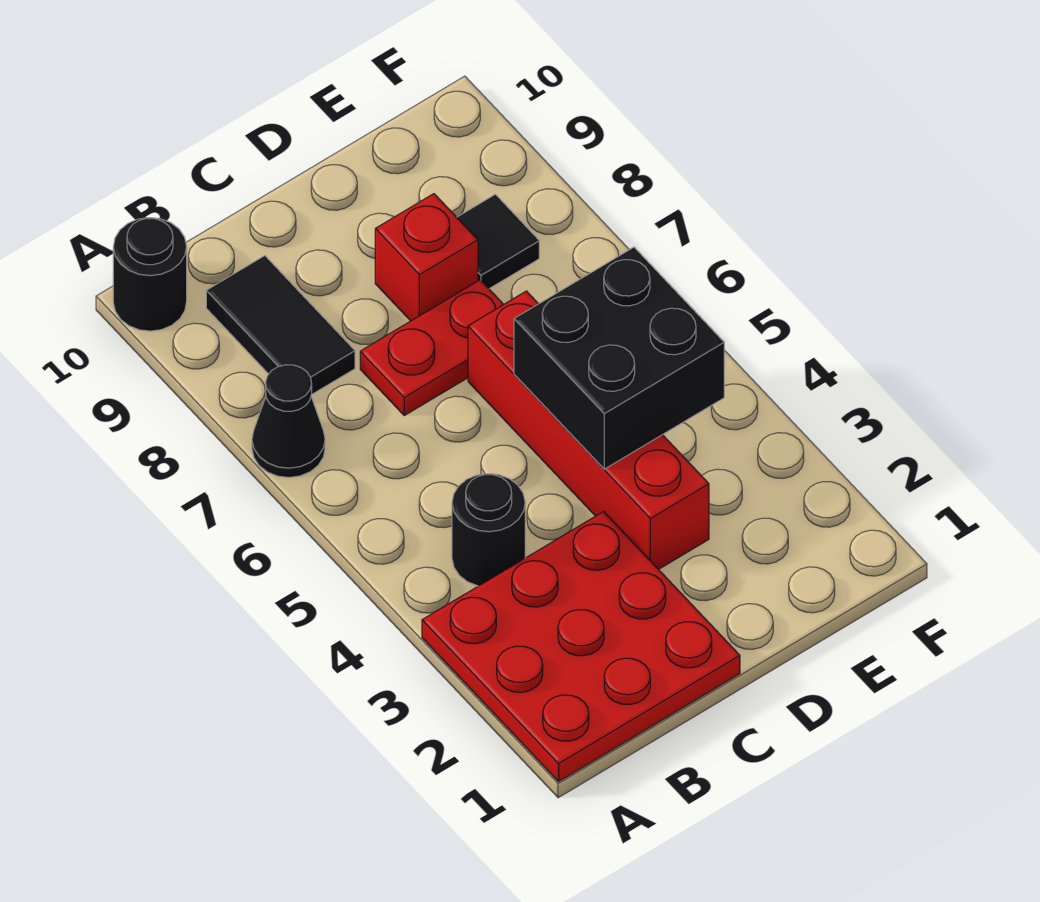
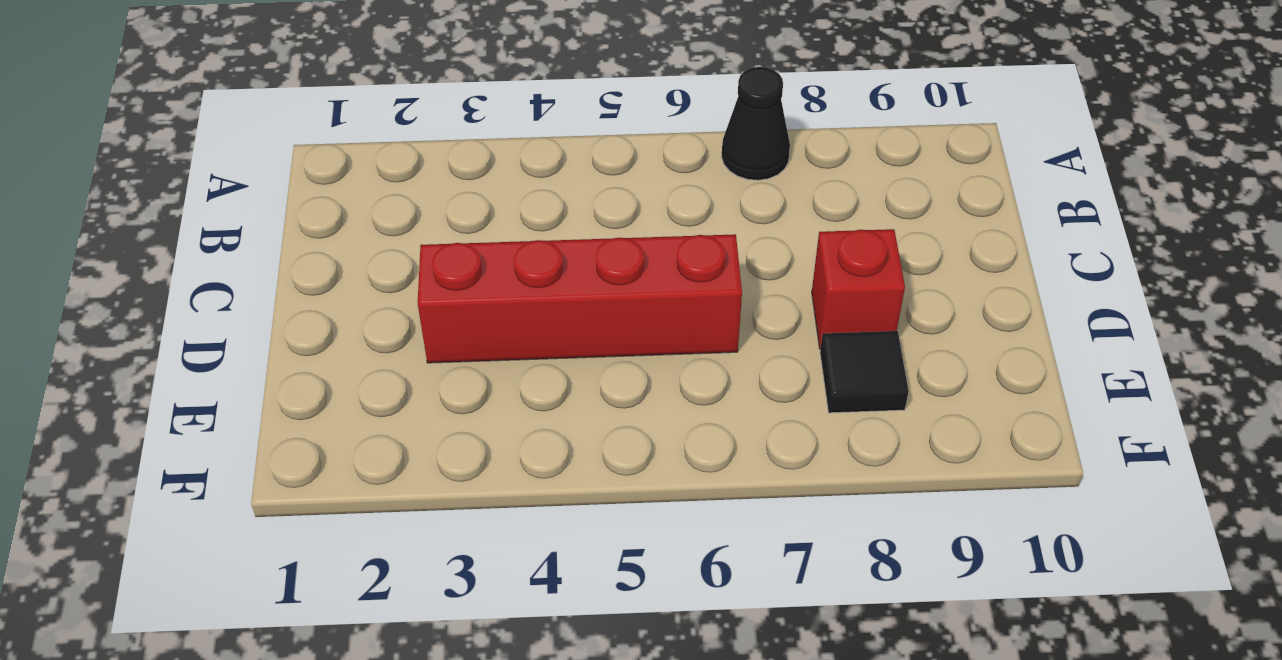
none -> red plate A1:C3 level 1
none -> black round brick A10 level 1

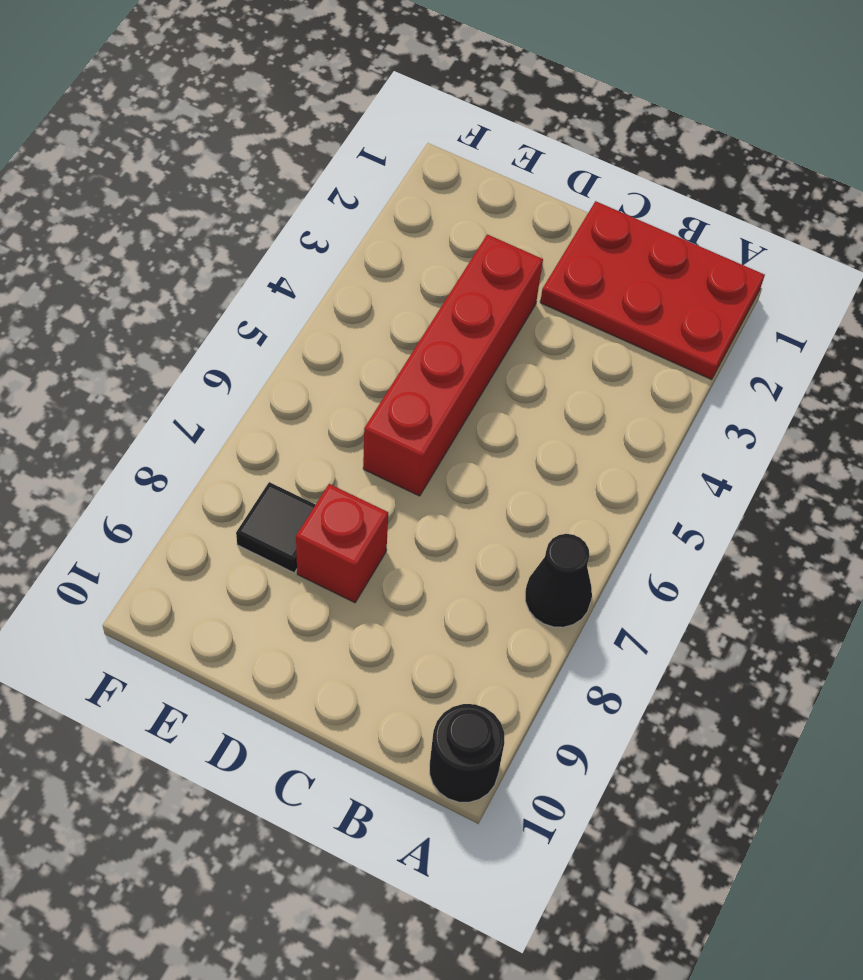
red plate A1:C2 level 1 -> red plate A1:C3 level 1
none -> black round brick B4 level 1
none -> black tile B8:B9 level 1

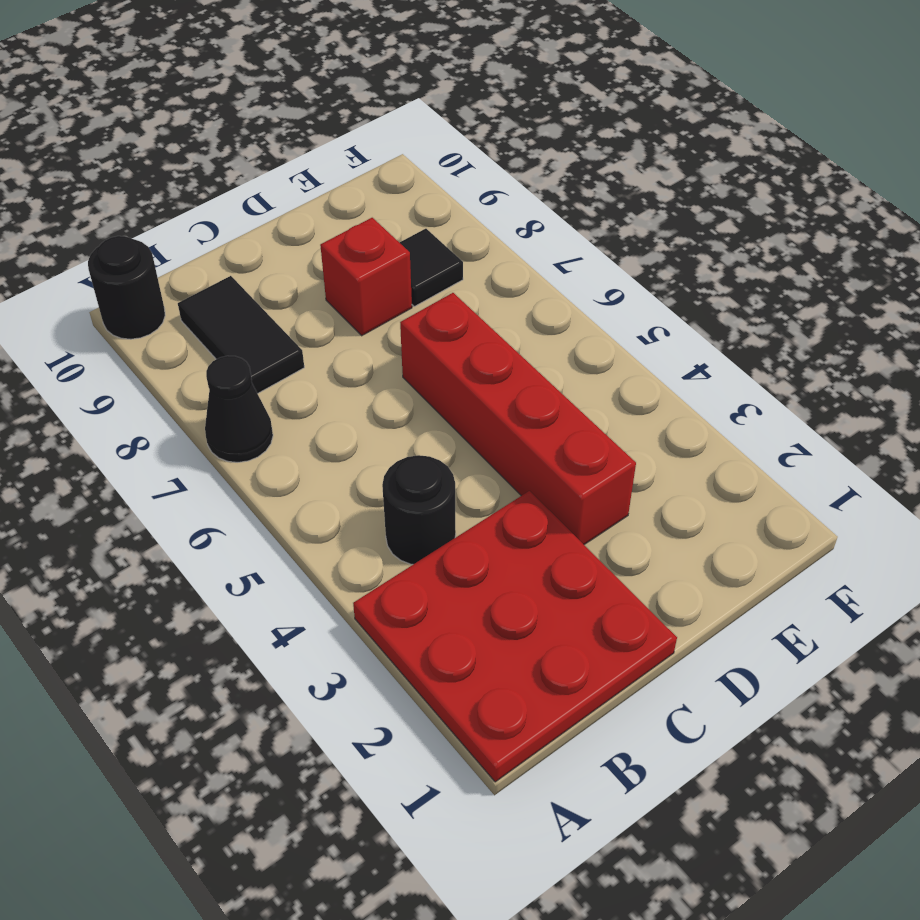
none -> red plate C7:D7 level 1
none -> black brick D4:E5 level 2

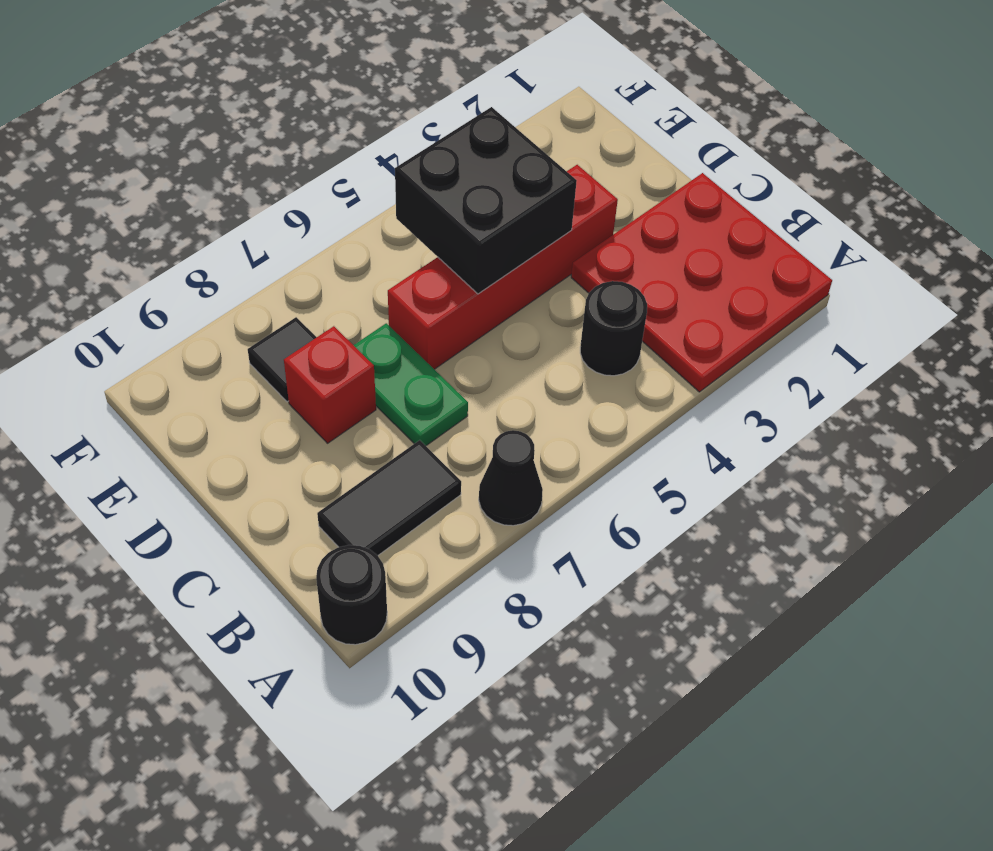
green plate C7:D7 level 1 -> red plate C7:D7 level 1

